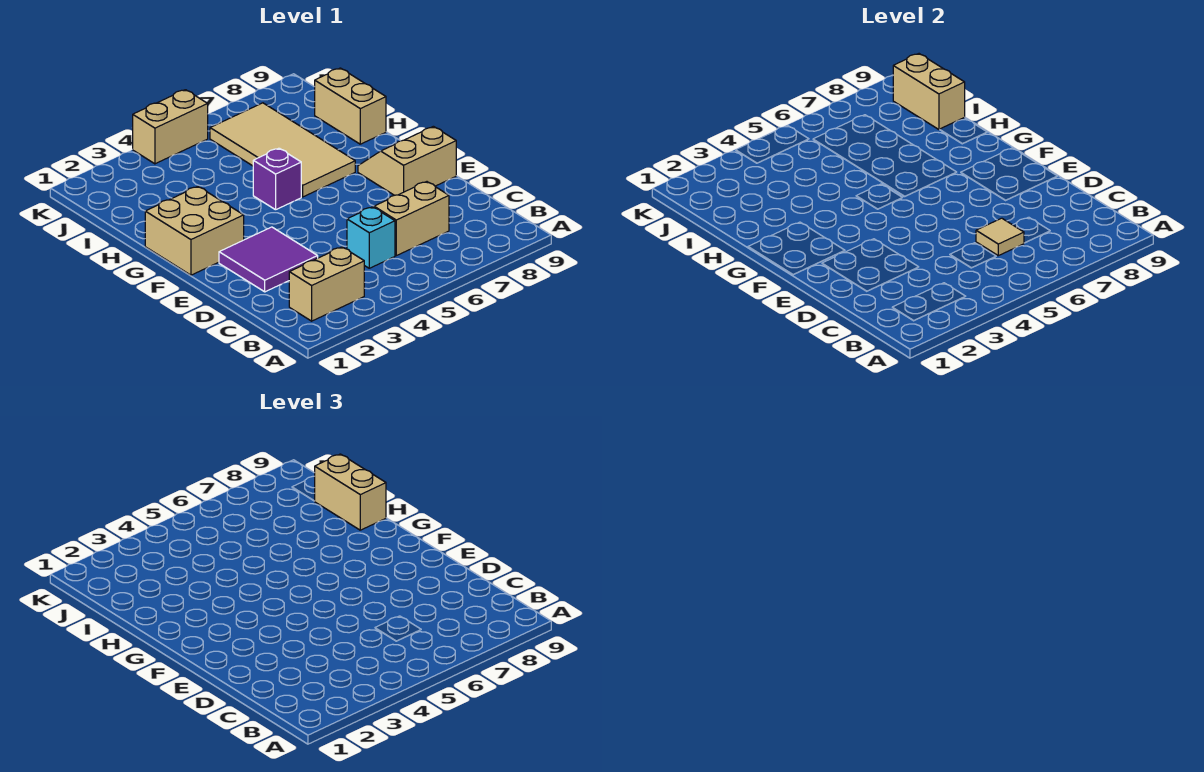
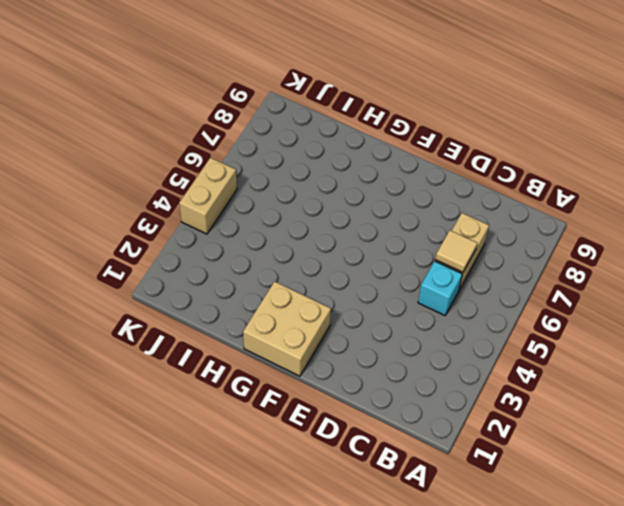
none -> tan brick B2:B3 level 1
none -> purple tile D2:E3 level 1
none -> tan slope E8:F9 level 1 top E

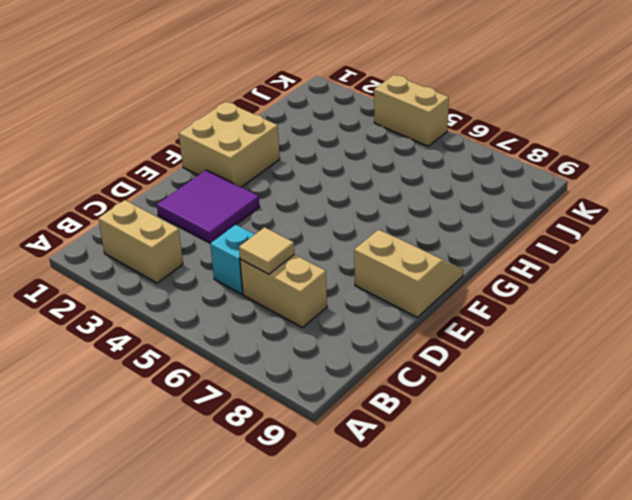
none -> purple brick G5 level 1
none -> tan tile G6:J7 level 1
none -> tan brick H9:I9 level 1

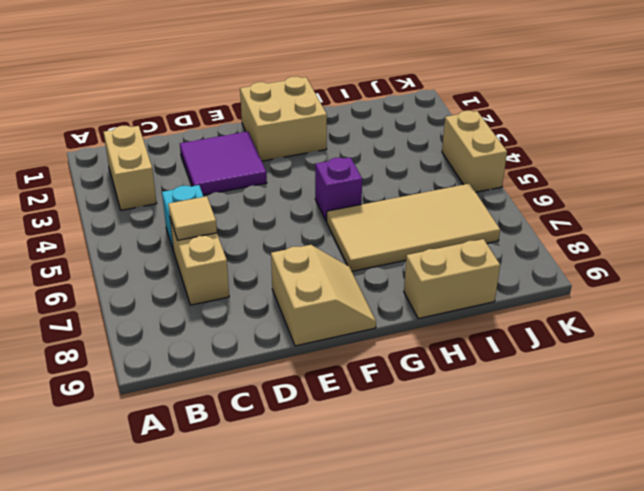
none -> tan brick I9:J9 level 2
none -> tan brick H9:I9 level 3

